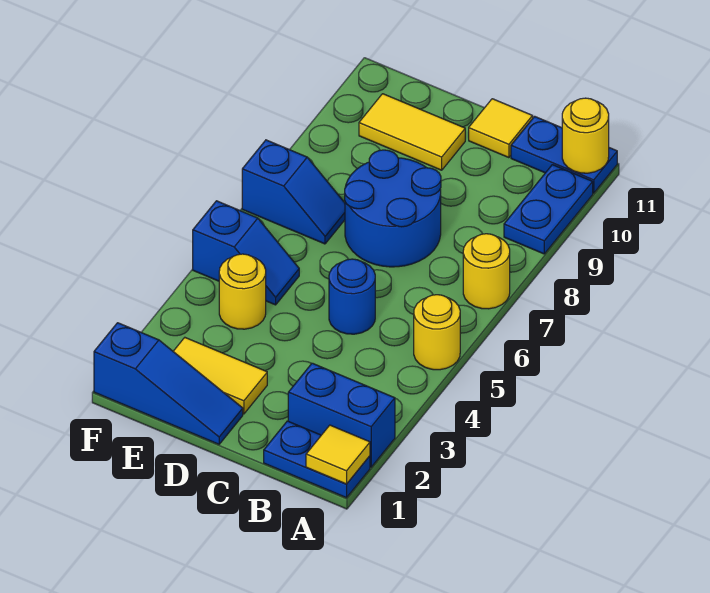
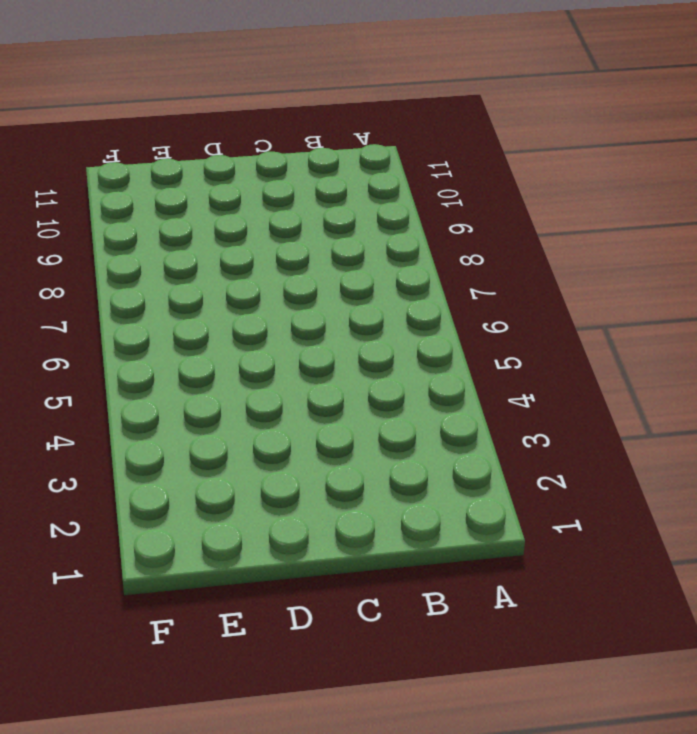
none -> blue plate A1:B1 level 1
none -> blue brick A2:B2 level 1
none -> yellow round brick A5 level 1

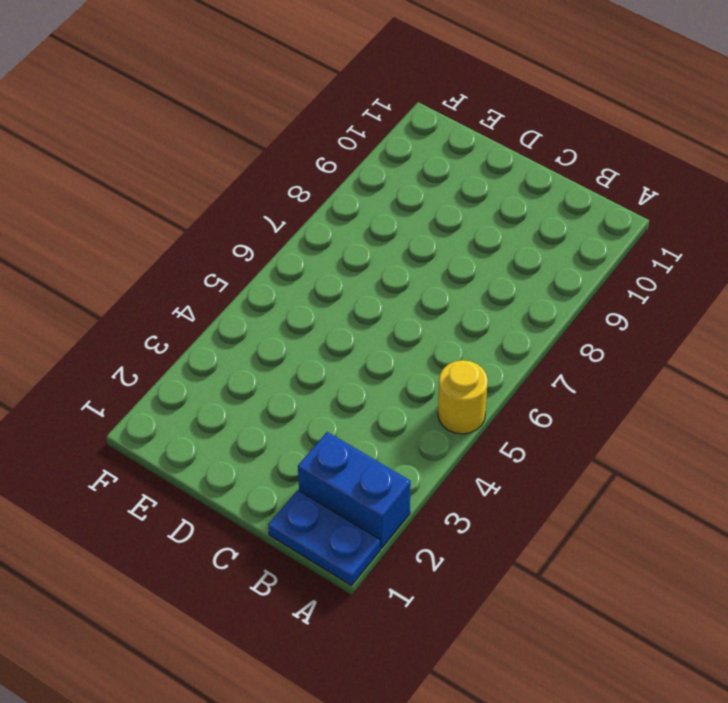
none -> yellow round brick A7 level 1
none -> blue plate A9:A10 level 1
none -> blue plate A11:B11 level 1

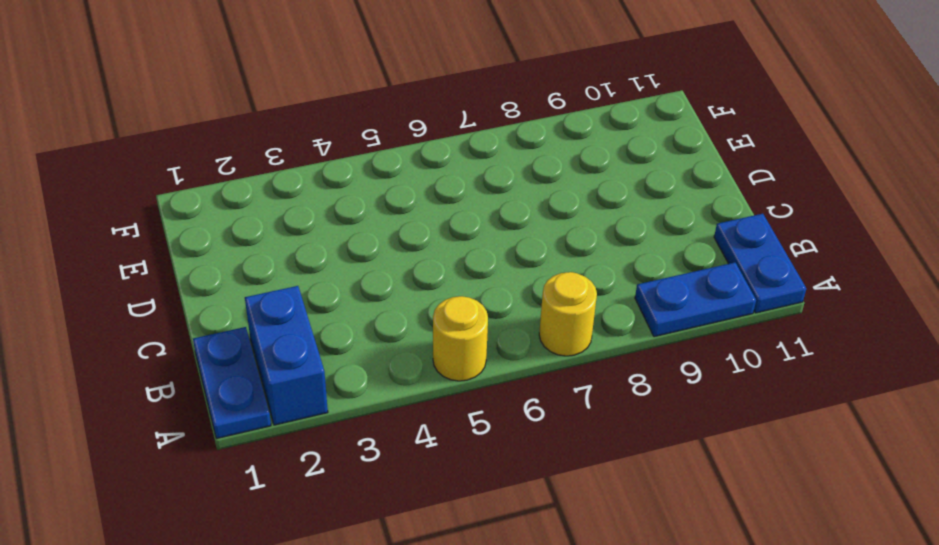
none -> blue round brick C5 level 1
none -> blue round brick C7:D8 level 1
none -> yellow tile C11 level 1

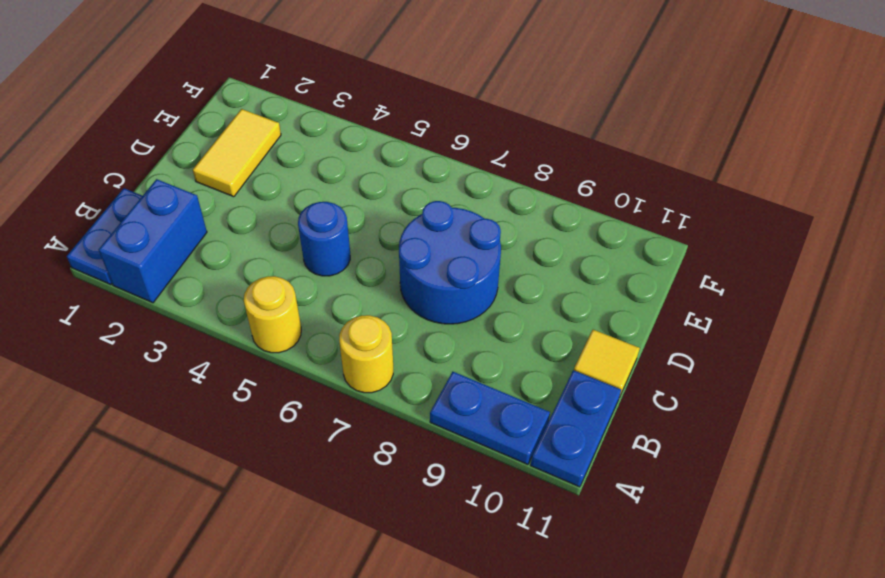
none -> blue slope D1:F1 level 1 top F
none -> yellow tile D10:E10 level 1
none -> yellow round brick E4 level 1

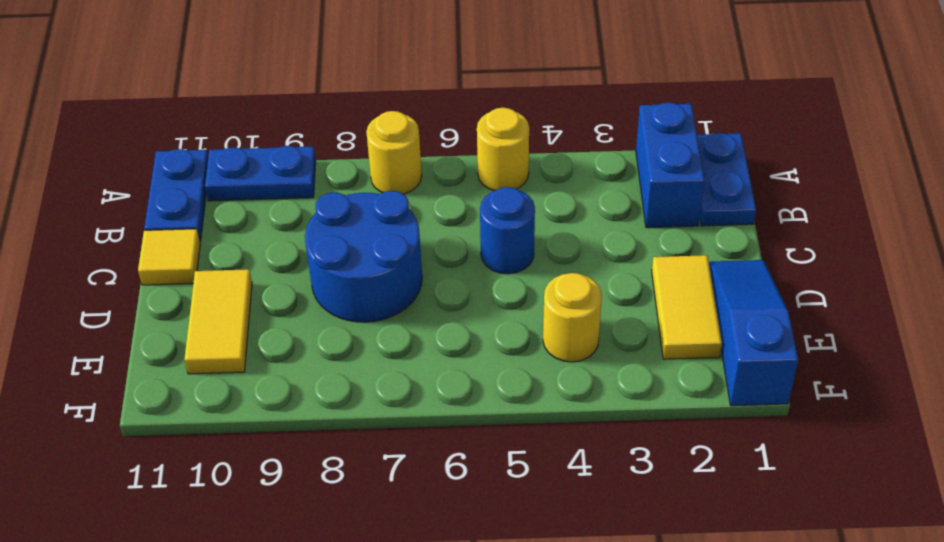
none -> blue slope E5:F5 level 1 top F
none -> blue slope E7:F7 level 1 top F
none -> yellow tile A1 level 2

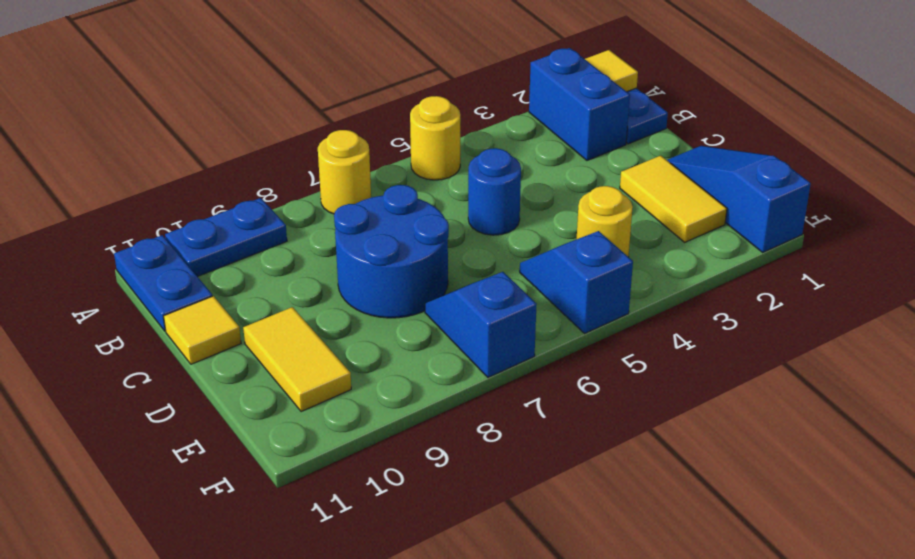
none -> yellow round brick A11 level 2

